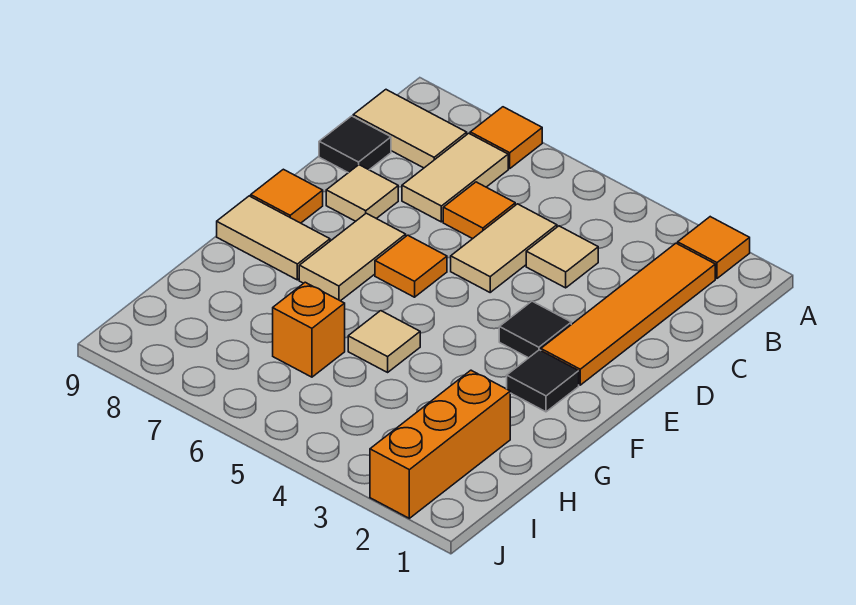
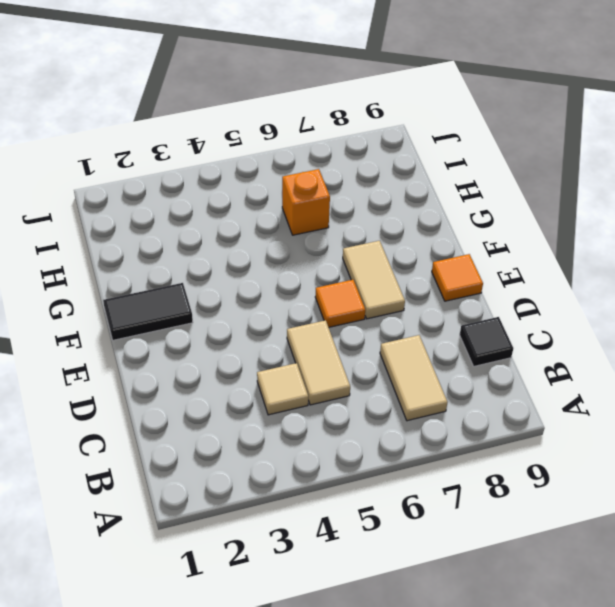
black tile F1:F2 level 1 -> black tile F2 level 1
none -> orange tile A2 level 1
none -> orange tile A7 level 1
none -> orange tile B2:E2 level 1

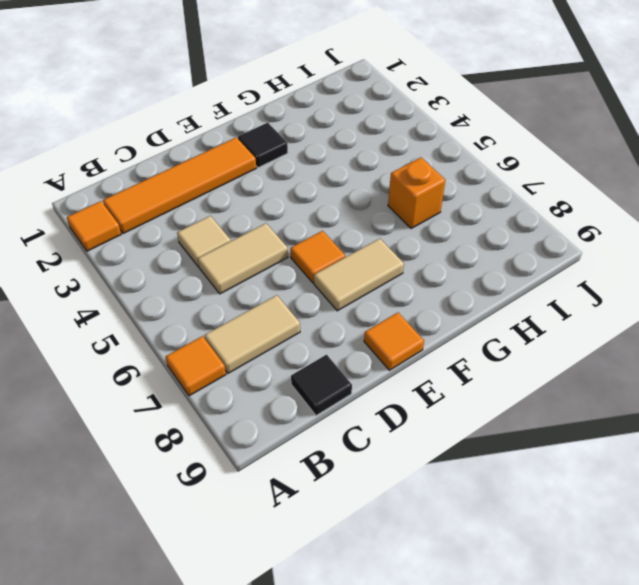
none -> tan tile B8:B9 level 1
none -> orange tile C6 level 1
none -> tan tile D8 level 1

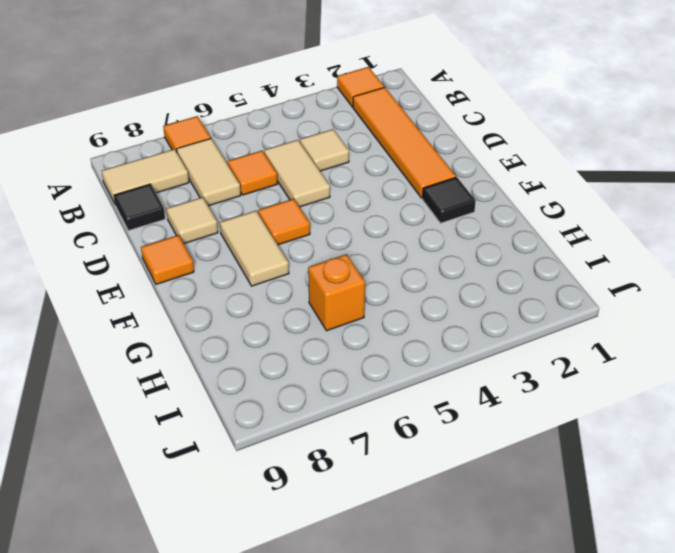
none -> black tile E3 level 1
none -> tan tile F8:F9 level 1
none -> tan tile G5 level 1

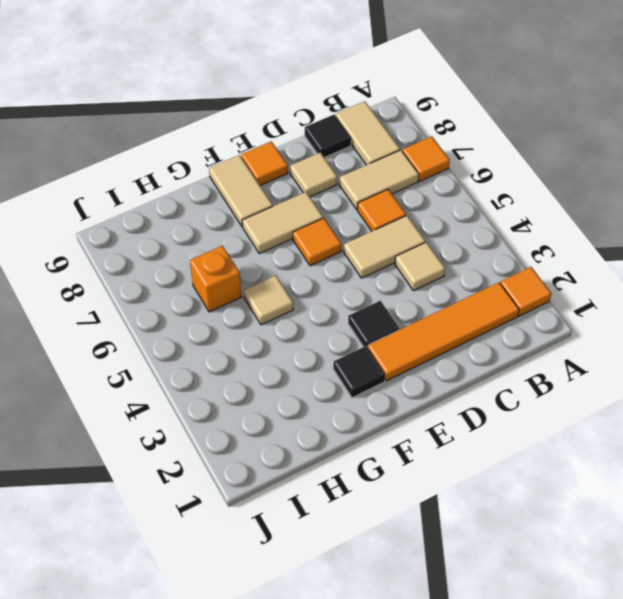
none -> orange brick H2:J2 level 1

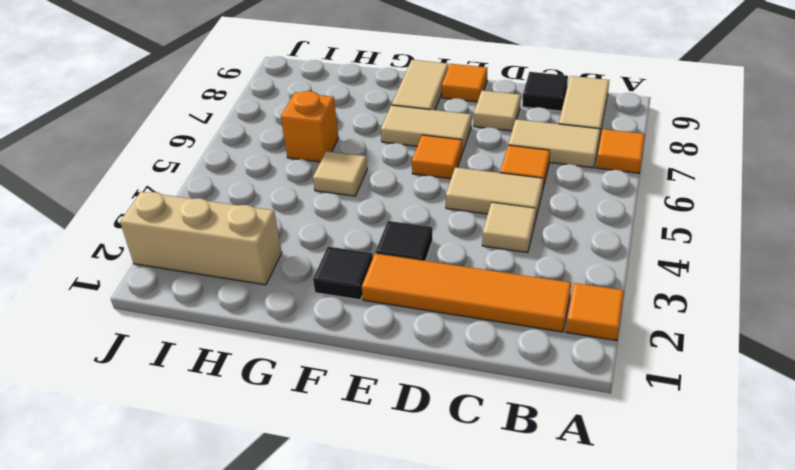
tan brick H2:J2 level 1 -> orange brick H2:J2 level 1

